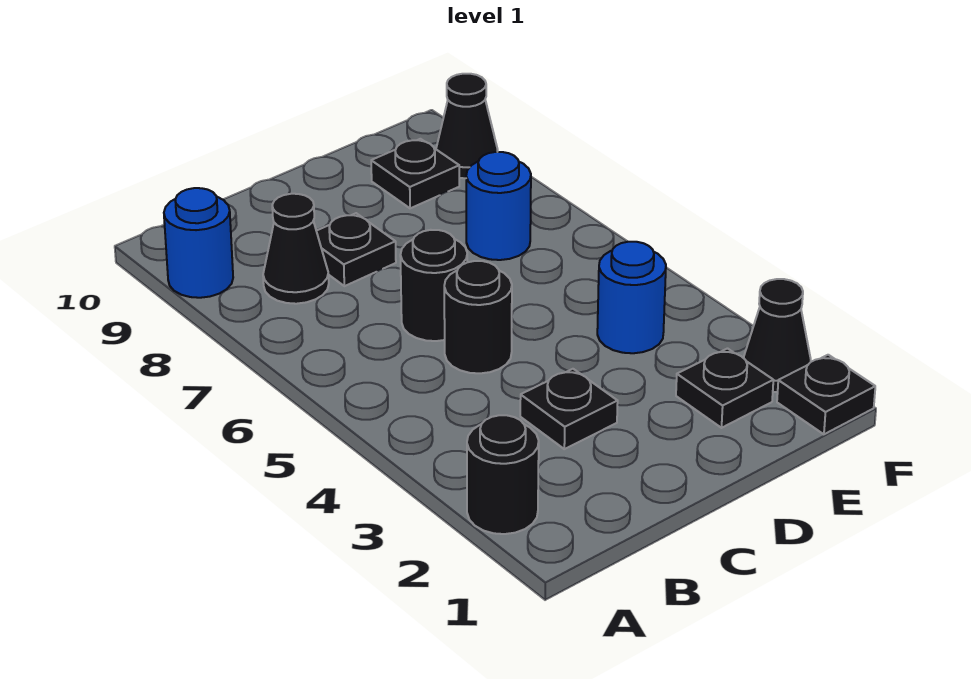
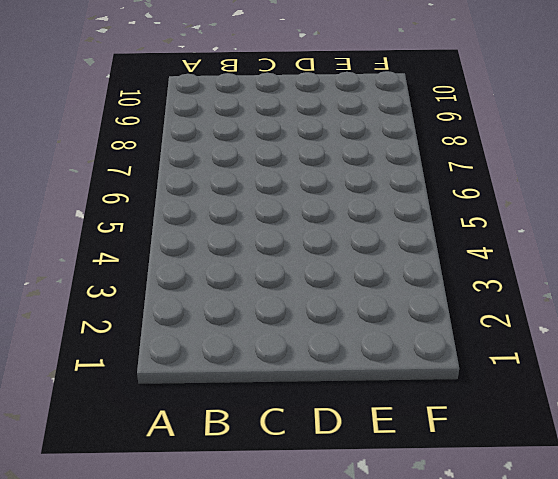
none -> black round brick A2 level 1
none -> blue round brick A9 level 1
none -> black cone B8 level 1

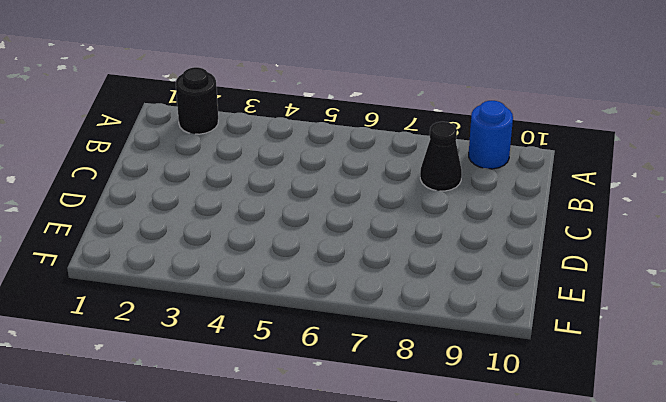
none -> black plate C3 level 1
none -> black round brick C5 level 1
none -> black round brick C6 level 1

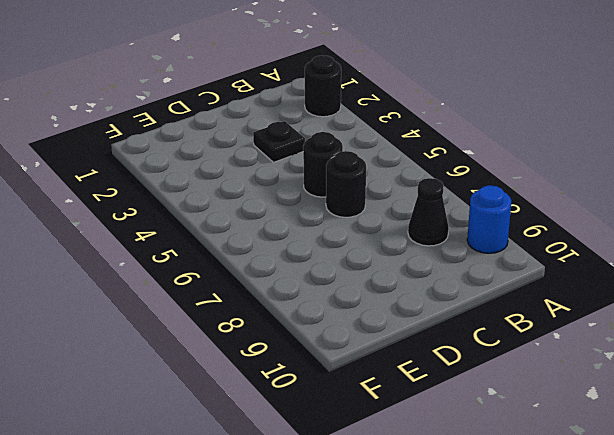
none -> black plate C8 level 1
none -> black plate E2 level 1
none -> blue round brick E4 level 1

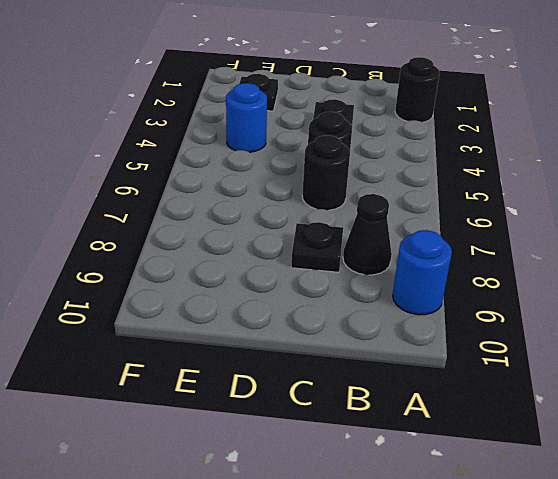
none -> blue round brick E7 level 1
none -> black plate E9 level 1
none -> black plate F1 level 1

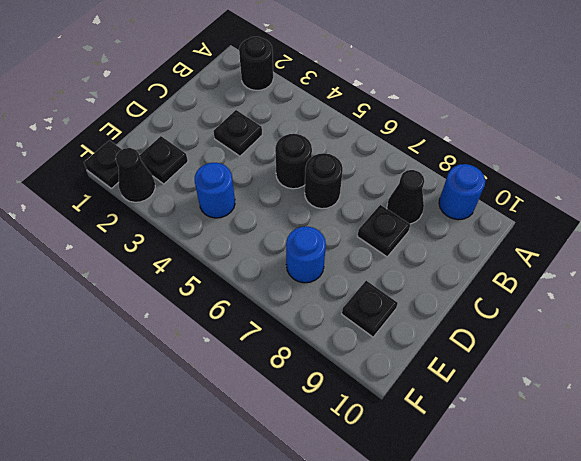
none -> black cone F9 level 1

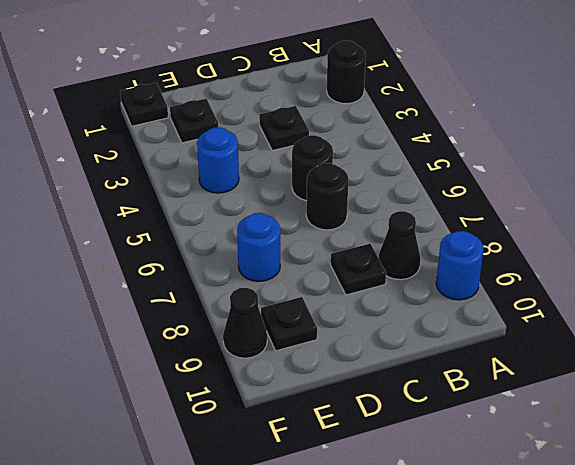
none -> black cone F2 level 1

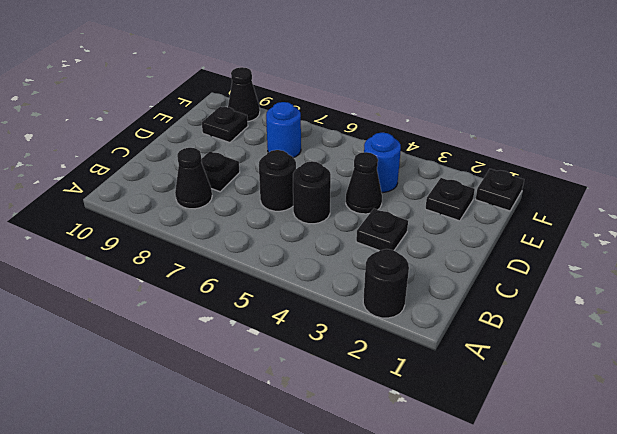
black cone D4 level 1 -> black cone F2 level 1
none -> blue round brick A9 level 1

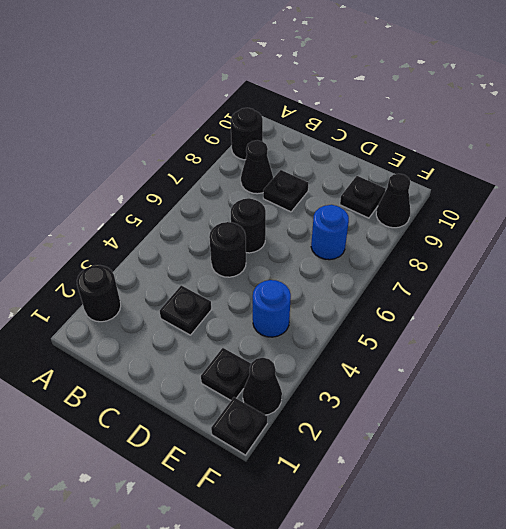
black round brick A9 level 1 -> blue round brick A9 level 1

